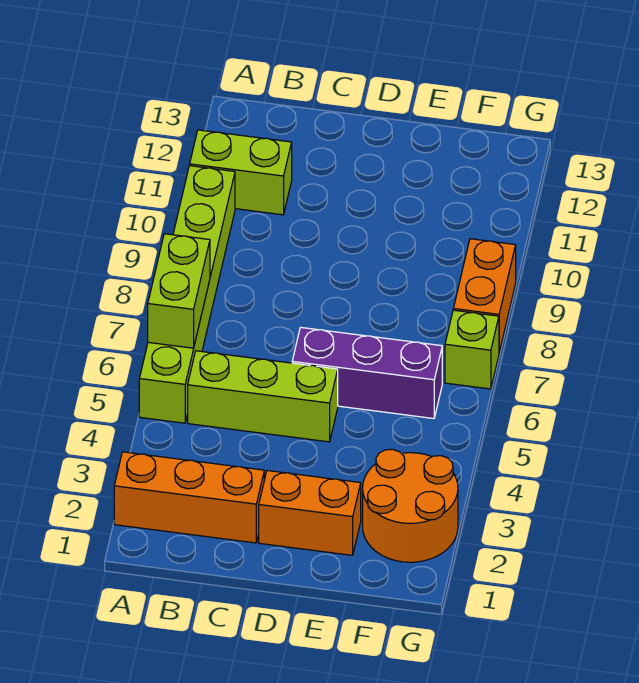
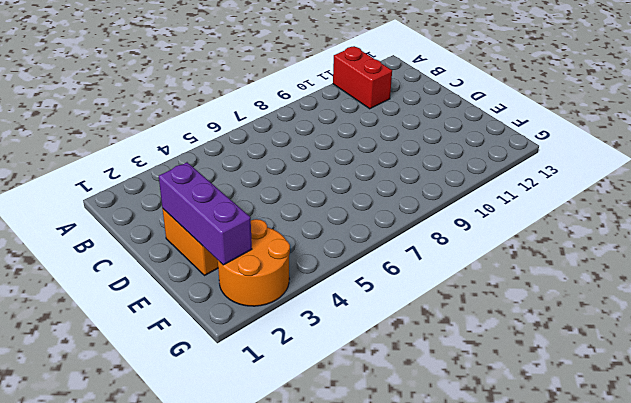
red brick A11:B11 level 1 -> lime brick A11:B11 level 1
purple brick D2:F2 level 2 -> purple brick D6:F6 level 1
none -> orange brick A2:C2 level 1
none -> lime brick A5:A10 level 1

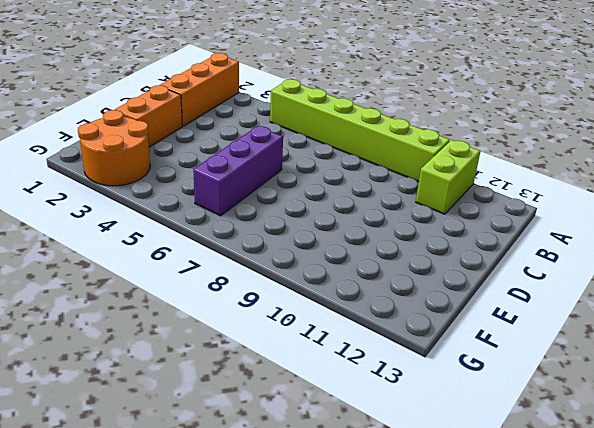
none -> lime brick B5:D5 level 1
none -> lime brick G7 level 1

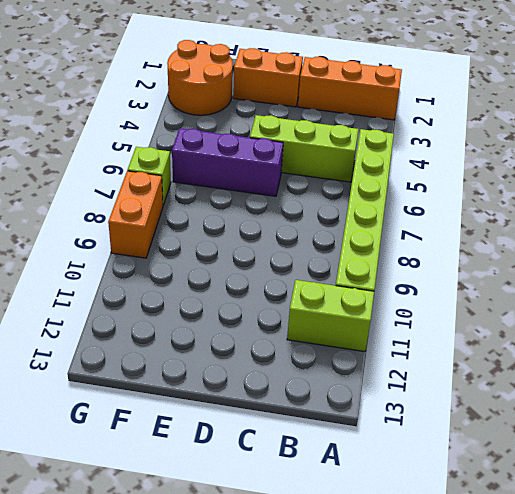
none -> lime brick A6:A7 level 2

